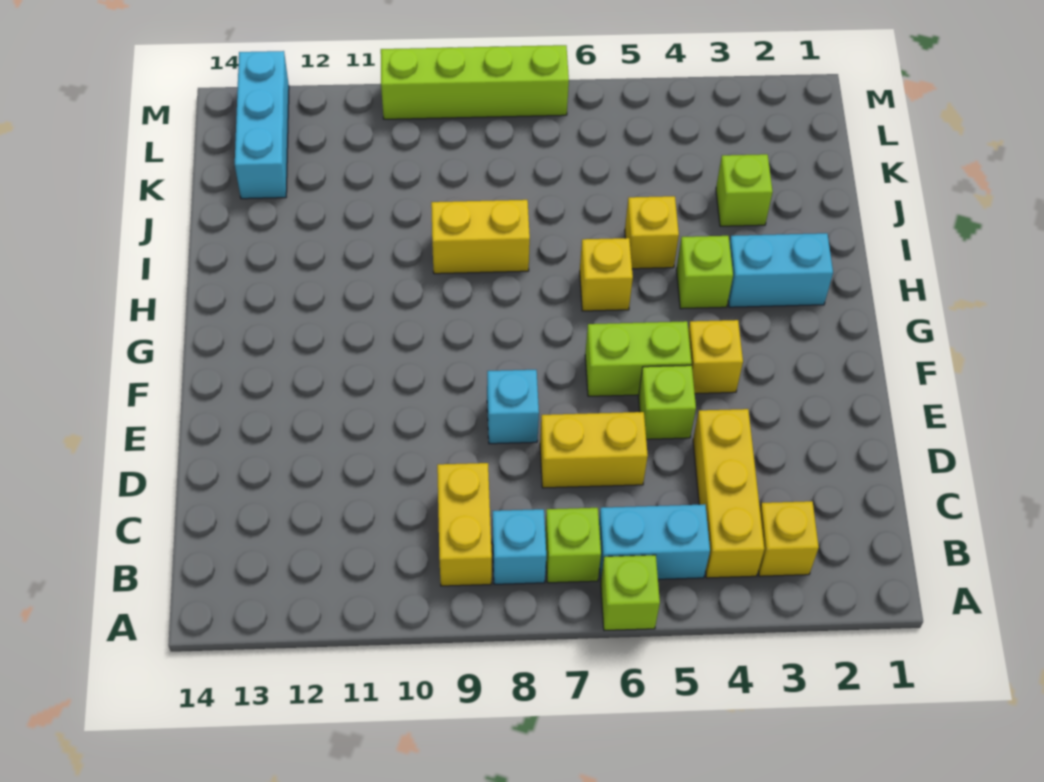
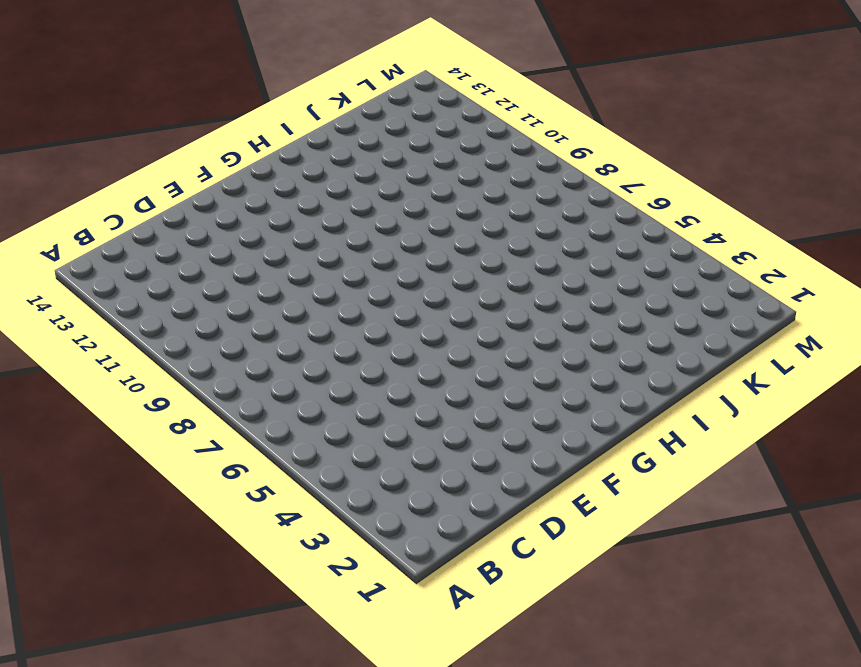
none -> lime brick A6 level 1
none -> yellow brick B3 level 1
none -> yellow brick B4:D4 level 1

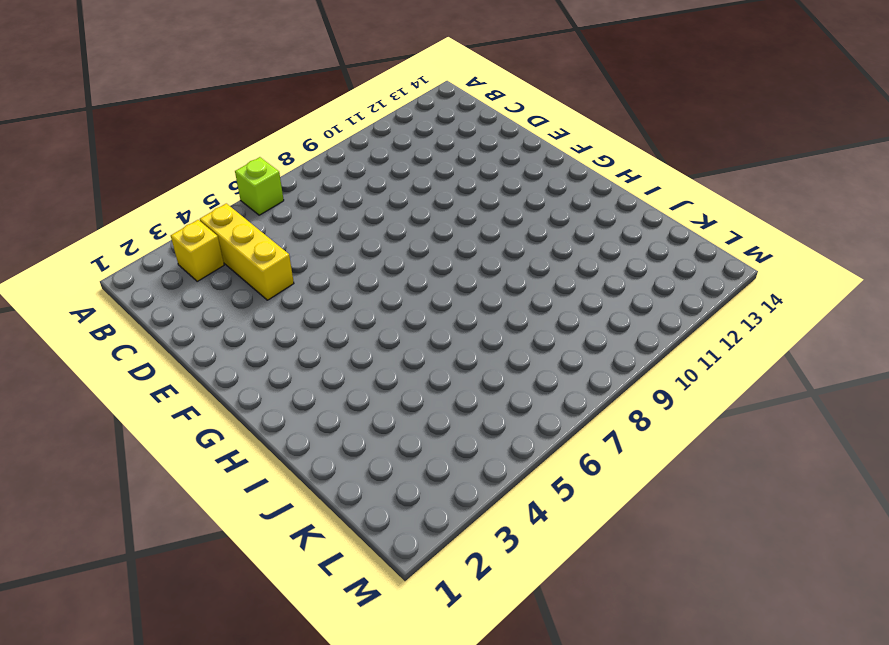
none -> cyan brick B5:B6 level 1
none -> lime brick B7 level 1
none -> cyan brick B8 level 1

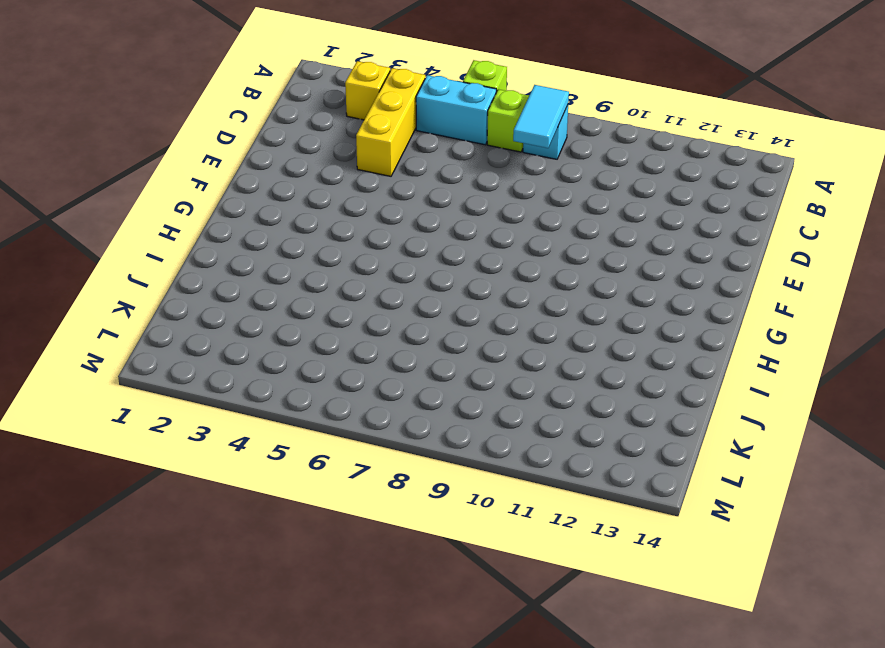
cyan tile B8:C8 level 2 -> none
none -> yellow brick B9:C9 level 1
none -> yellow brick D6:D7 level 1
none -> lime brick E5 level 1

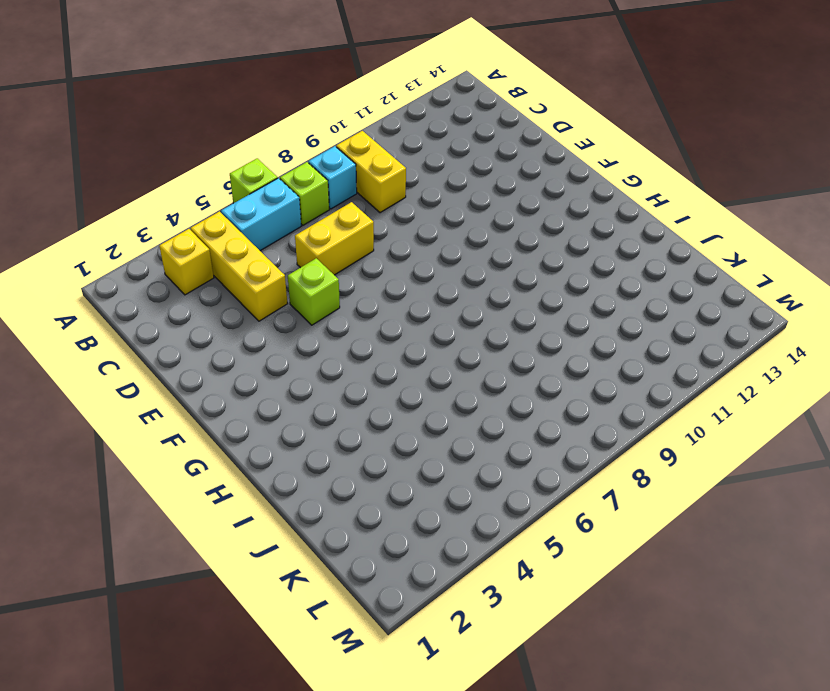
none -> cyan brick E8 level 1
none -> yellow brick F4 level 1
none -> lime brick F5:F6 level 1

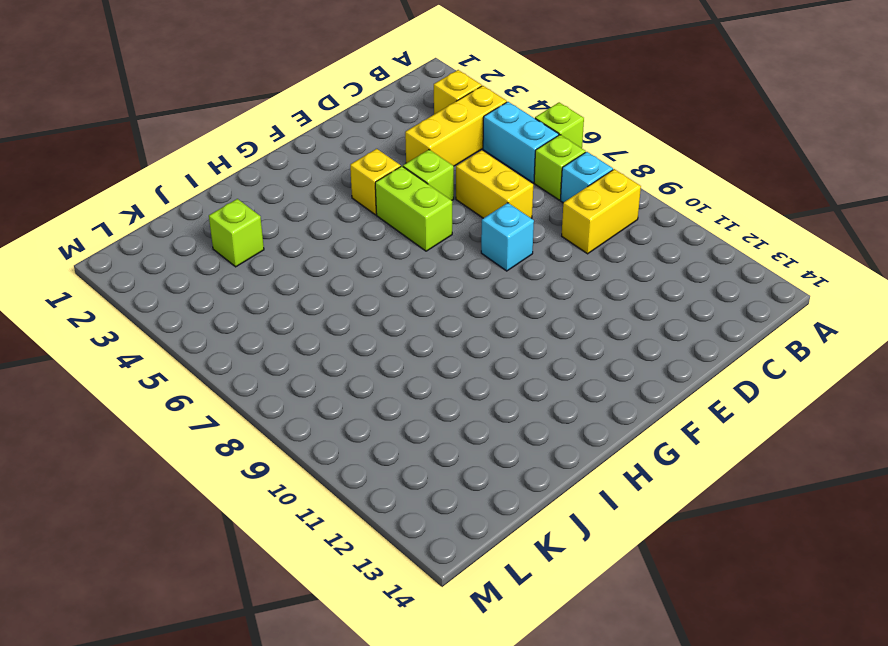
none -> cyan brick H2:H3 level 1
none -> lime brick H4 level 1
none -> yellow brick H6 level 1

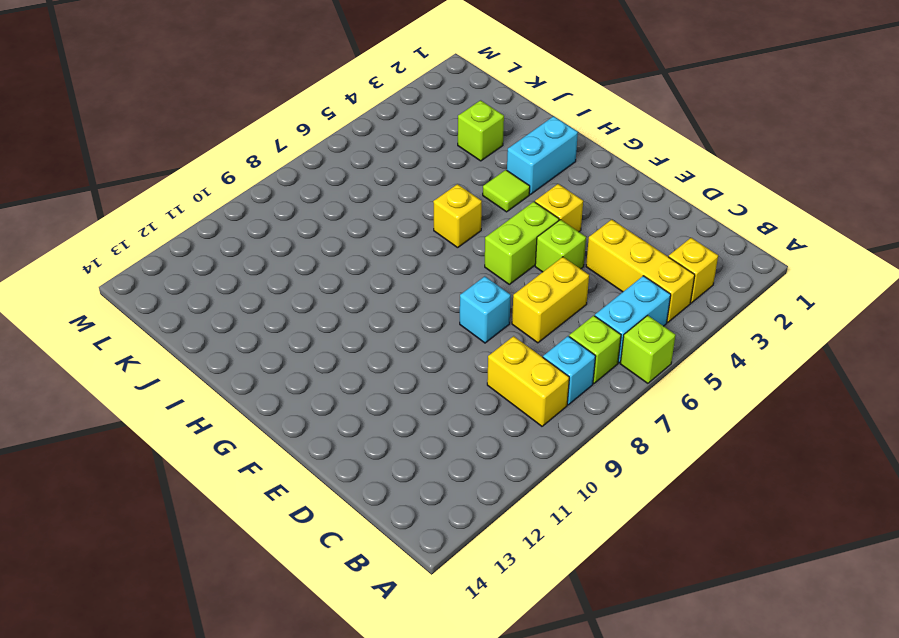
lime tile H4 level 1 -> lime brick H4 level 1
none -> yellow brick I5 level 1
none -> yellow brick I8:I9 level 1
none -> cyan brick K13:M13 level 1

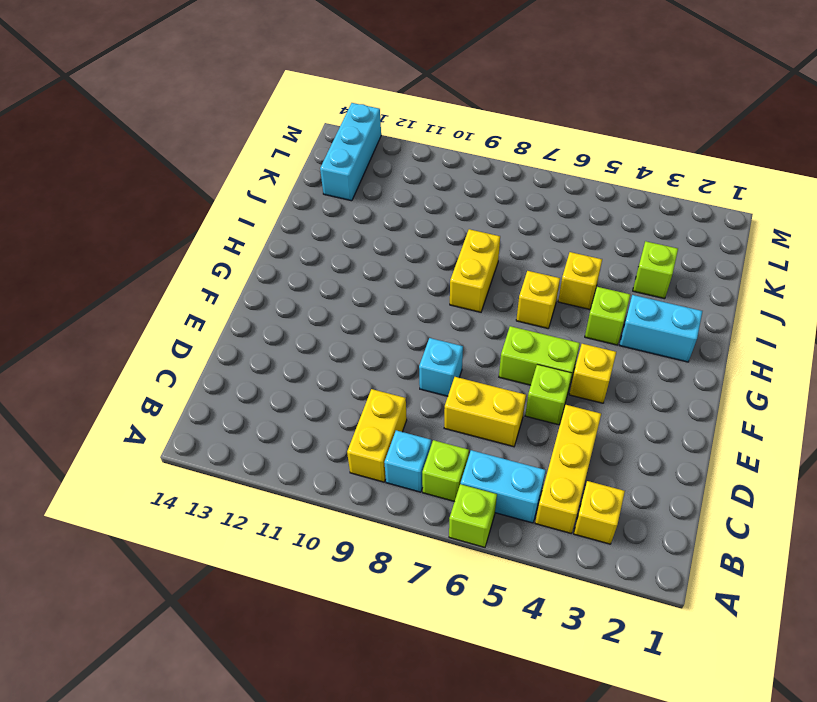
yellow brick H8:I8 level 1 -> yellow brick I8:I9 level 1
none -> lime brick M7:M10 level 1

